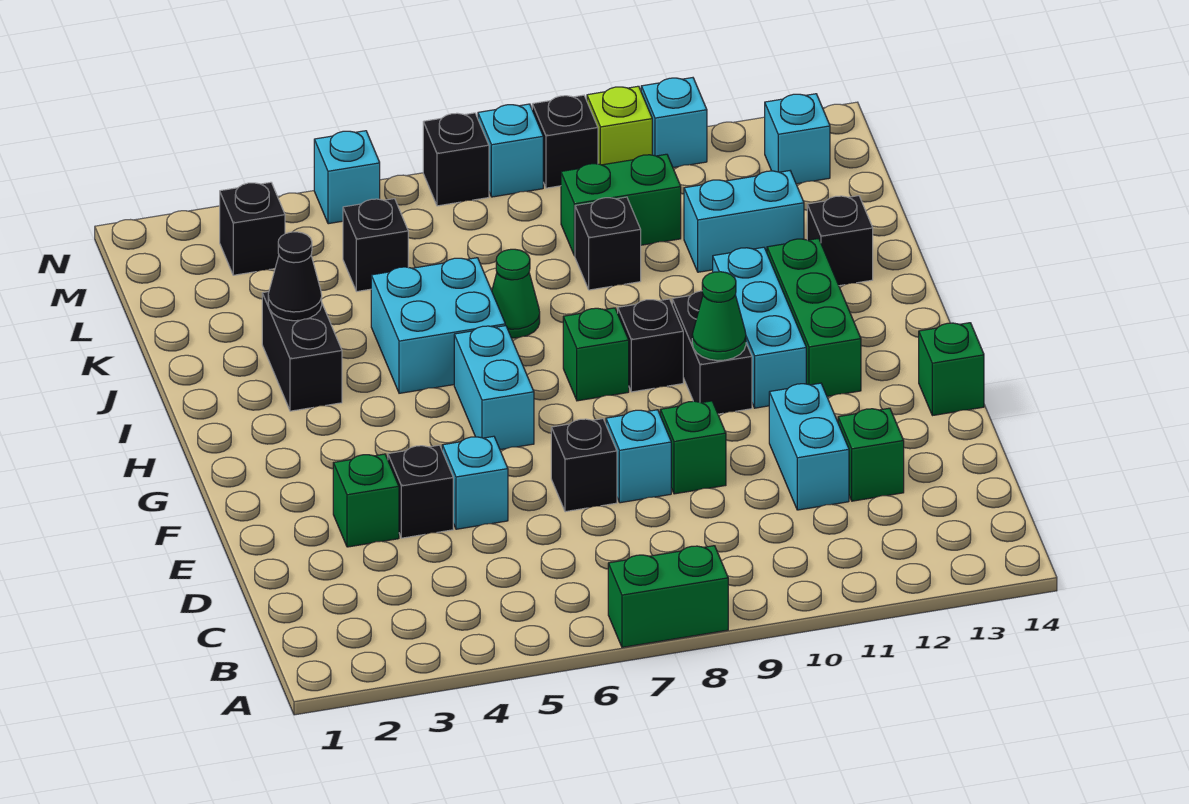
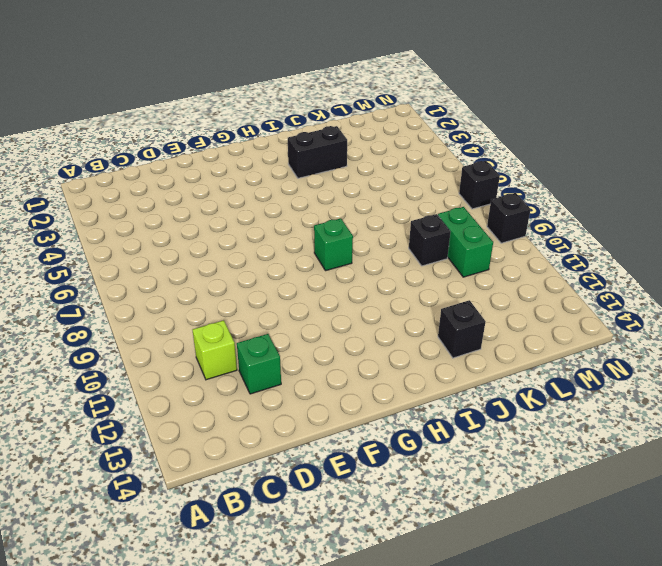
lime brick C11 level 1 -> lime brick N10 level 1
none -> green brick A7:A8 level 1
none -> cyan brick D11:E11 level 1
none -> green brick E3 level 1
none -> black brick E4 level 1

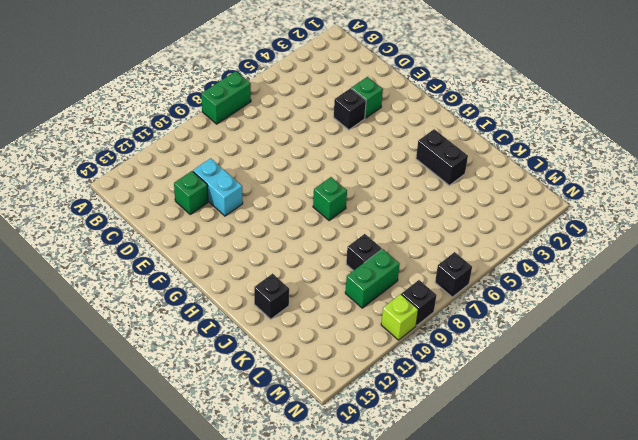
none -> cyan brick E5 level 1
none -> black brick E7 level 1
none -> cyan brick E8 level 1
none -> green brick E9 level 1

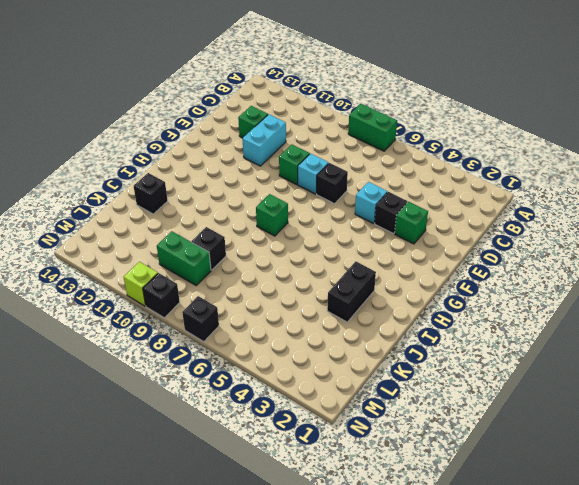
none -> green brick F14 level 1
none -> cyan brick G6:H6 level 1
none -> black brick G10:H10 level 1
none -> cyan brick G11:I11 level 1

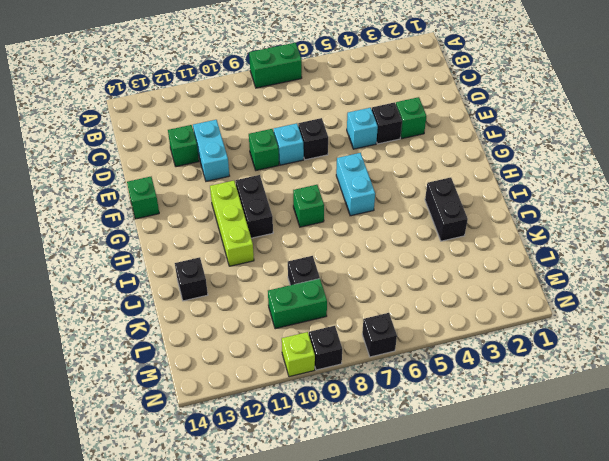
lime brick G11:I11 level 1 -> cyan brick G11:I11 level 1
none -> green brick G12:I12 level 1
none -> black brick H9 level 1
none -> cyan brick I5:J6 level 1
none -> green cone J7 level 1

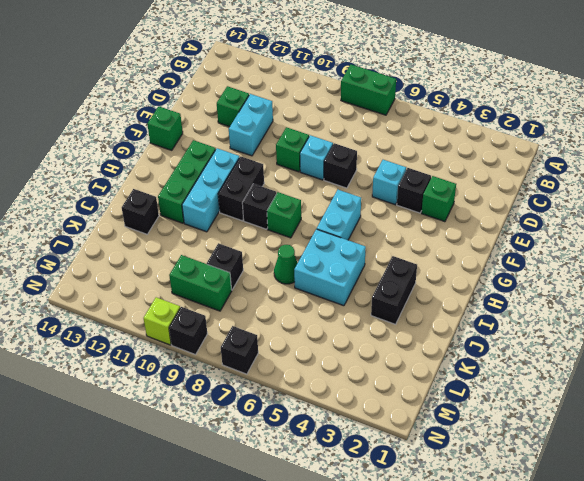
none -> cyan brick K11:K12 level 1
none -> black brick L5 level 1
none -> black brick M3 level 1
none -> cyan brick M13 level 1

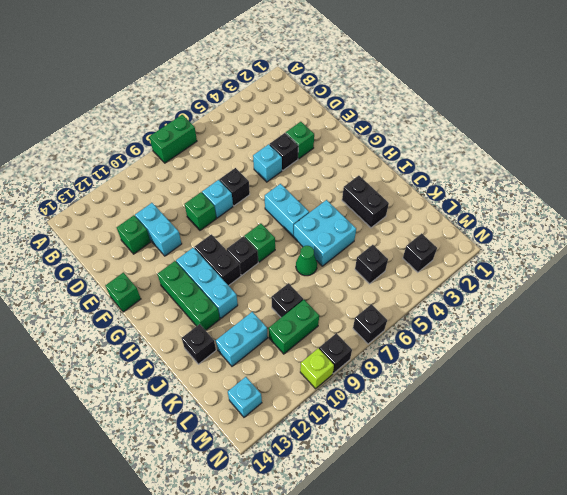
none -> cyan brick N5 level 1
none -> cyan brick N8 level 1
none -> cyan brick N11 level 1
none -> green cone G10 level 2

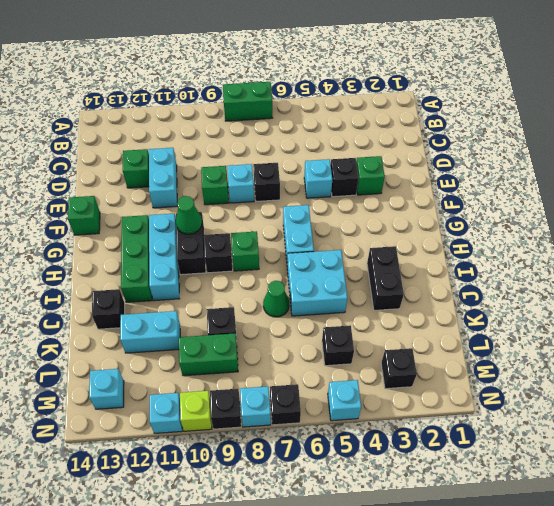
none -> black cone J3 level 2

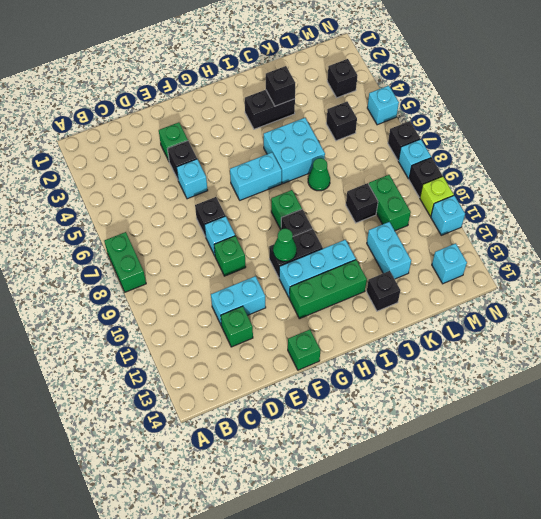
black brick J3 level 2 -> black cone J3 level 2

